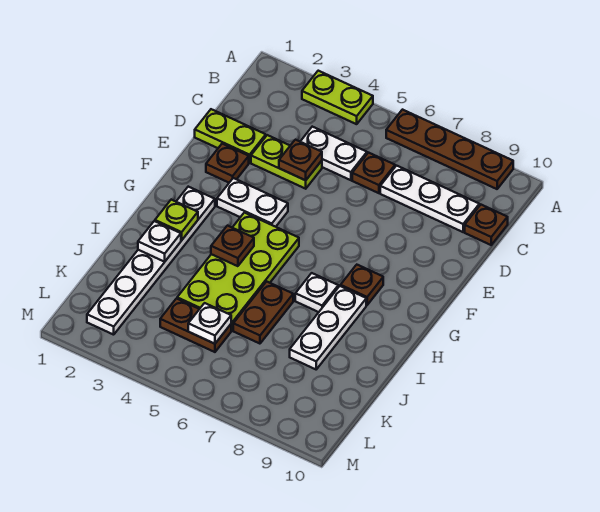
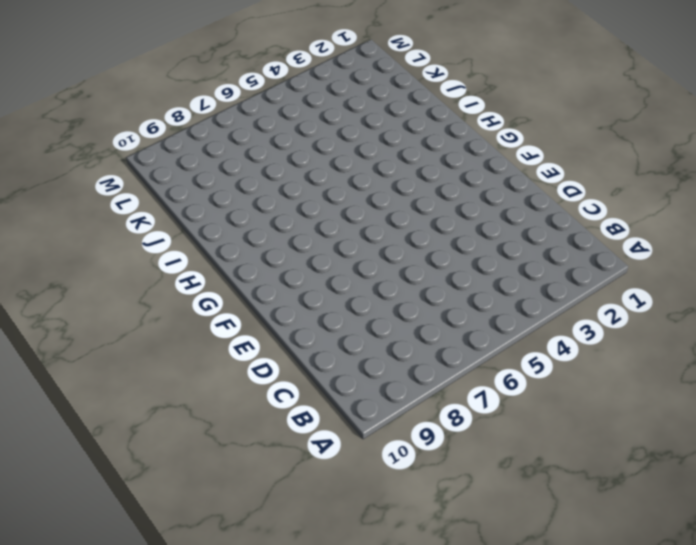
none -> lime plate A3:A4 level 1
none -> brown plate A6:A9 level 1
none -> white plate C4:C5 level 1

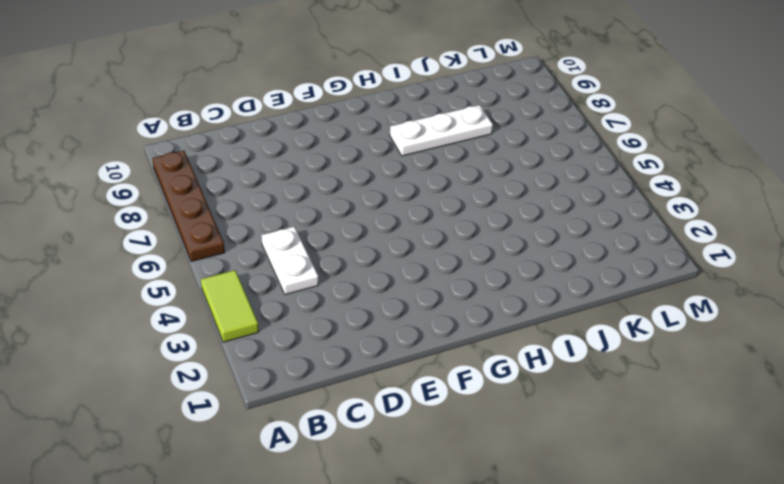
lime tile A3:A4 level 1 -> lime plate A3:A4 level 1
none -> brown plate C6 level 1
none -> white plate C7:C9 level 1
none -> brown plate C10 level 1

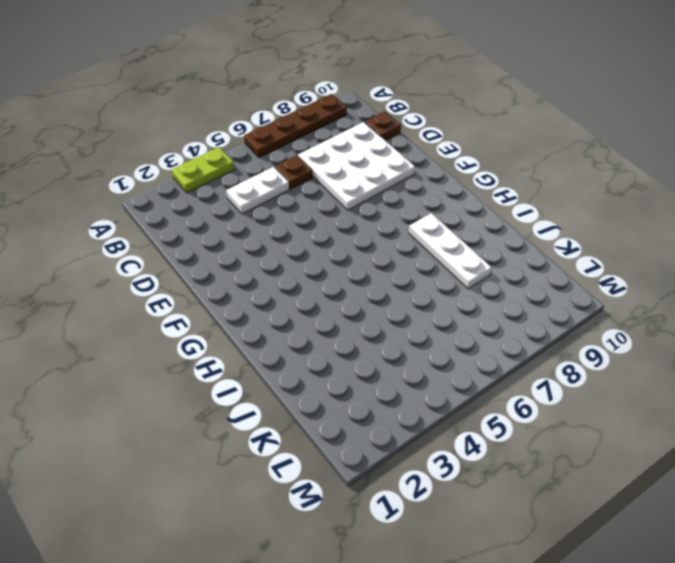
white plate C7:E9 level 1 -> white plate C7:C9 level 1
none -> lime plate D1:D2 level 1
none -> lime plate D3:D4 level 1
none -> brown plate E2 level 1

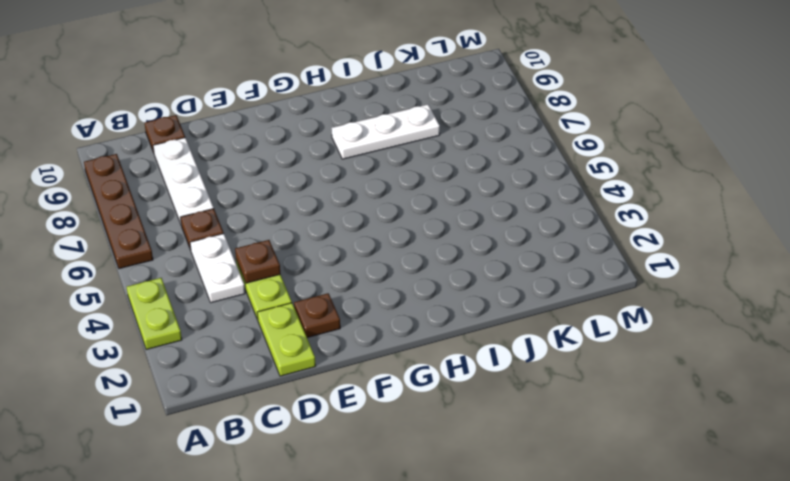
none -> white plate F3:F4 level 1
none -> white plate G2:L2 level 1
none -> lime plate G4:J5 level 1

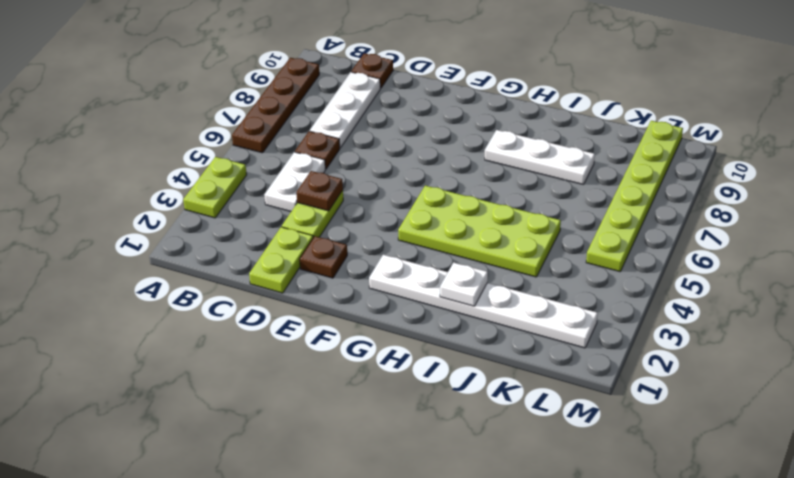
lime plate L5:L10 level 1 -> none
none -> white plate F3:F4 level 1
none -> brown plate G8 level 1
none -> white plate H7 level 1

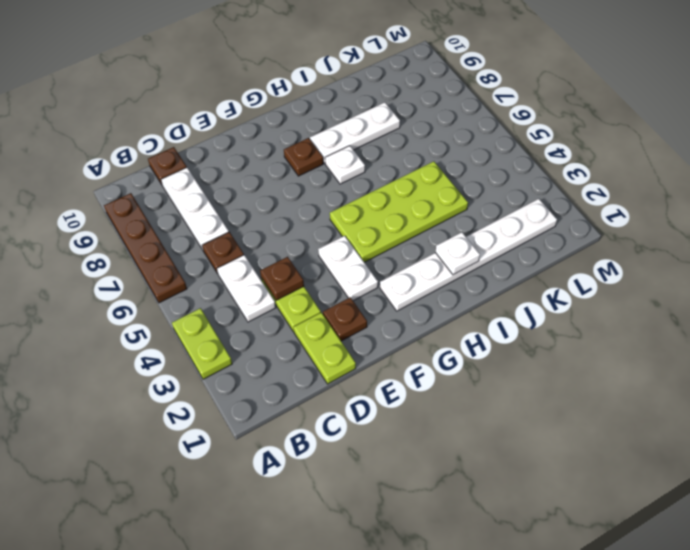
none -> brown plate I6:J6 level 1
none -> brown plate K4:K5 level 1
none -> lime plate H2 level 2

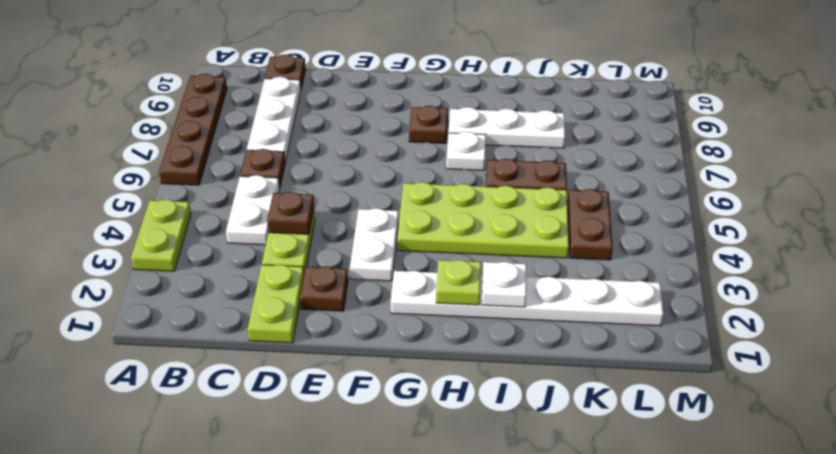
none -> brown plate H4 level 2
none -> white plate K5 level 2

